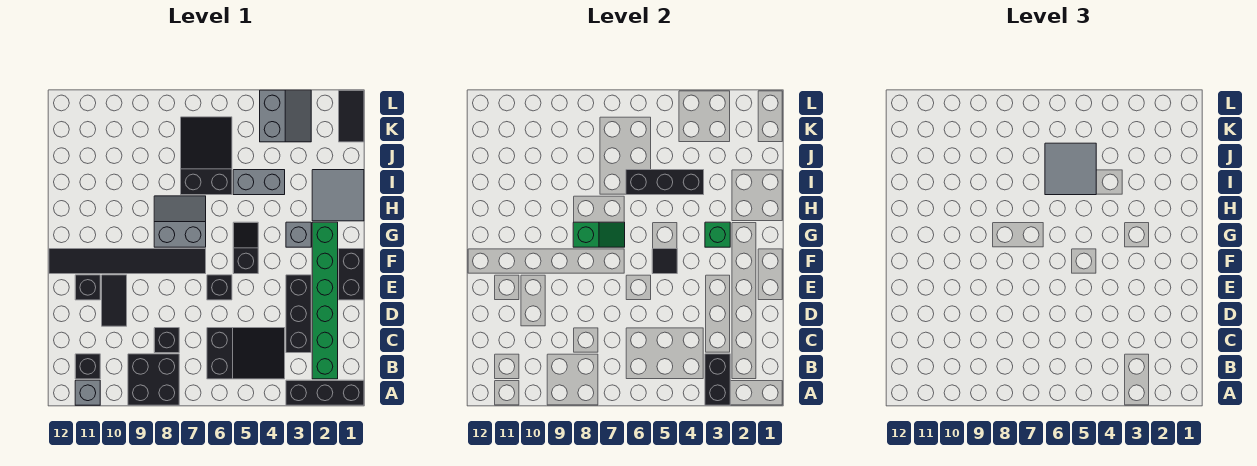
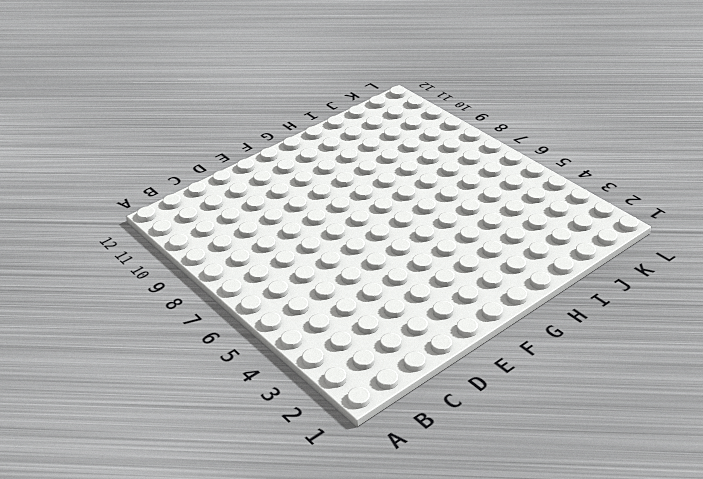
none -> black brick A1:A3 level 1
none -> black brick A8:B9 level 1
none -> grey brick A11 level 1

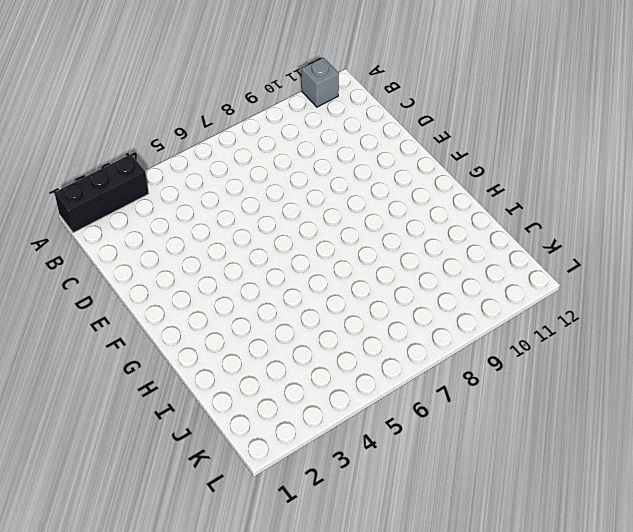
none -> black brick A8:B9 level 1
none -> green brick B2:G2 level 1
none -> black slope B4:C6 level 1 top 6

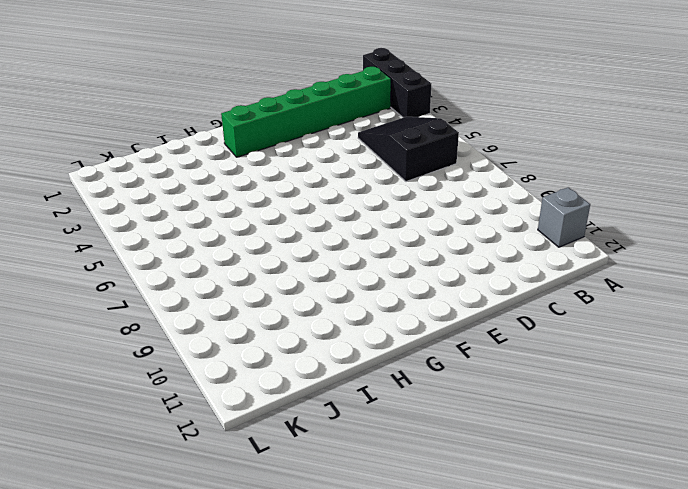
none -> black brick A8:B9 level 1
none -> black brick B11 level 1
none -> black brick C3:E3 level 1

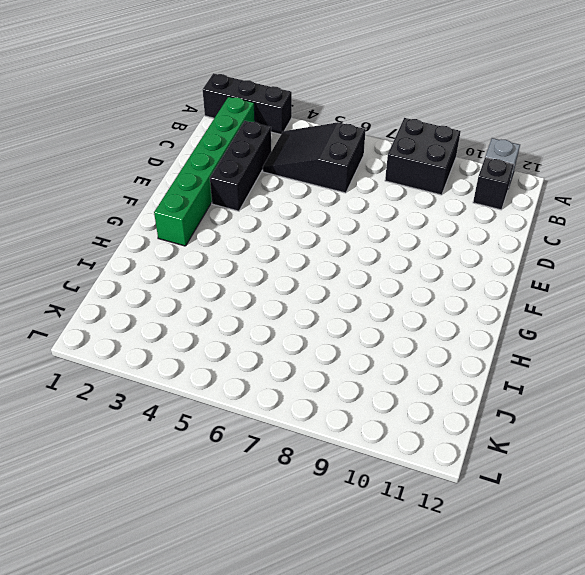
none -> black brick C8 level 1
none -> black tile D10:E10 level 1
none -> black brick E1:F1 level 1

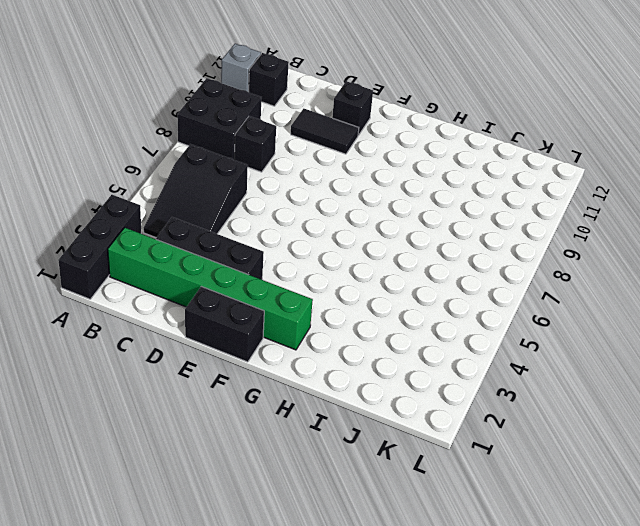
none -> black brick E6 level 1
none -> black slope F5:G5 level 1 top F
none -> black tile F7:F12 level 1

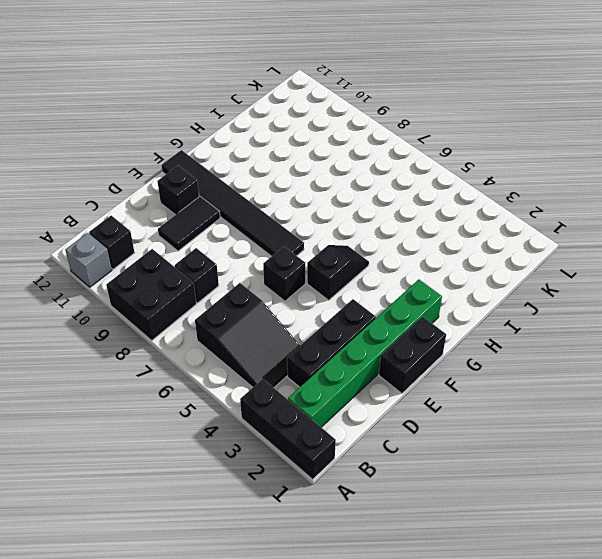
none -> grey brick G3 level 1
none -> grey slope G7:H8 level 1 top G
none -> grey tile H1:I2 level 1

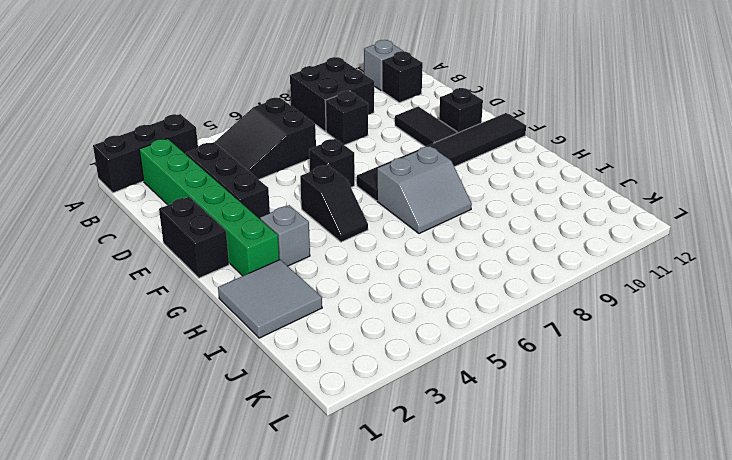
none -> grey brick I4:I5 level 1
none -> black slope I6:K7 level 1 top I
none -> black tile K1:L1 level 1

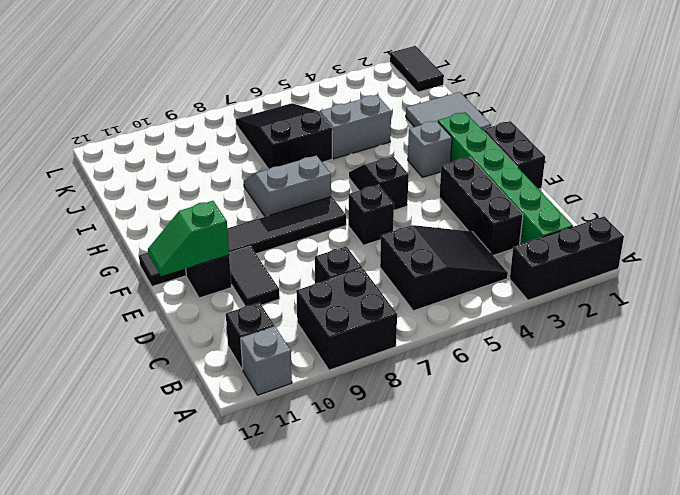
green slope E11:E12 level 2 top 11 -> green slope G7:G8 level 2 top 8
none -> grey slope K3:L4 level 1 top 4
none -> black brick A3:B3 level 2
none -> black tile F5 level 2

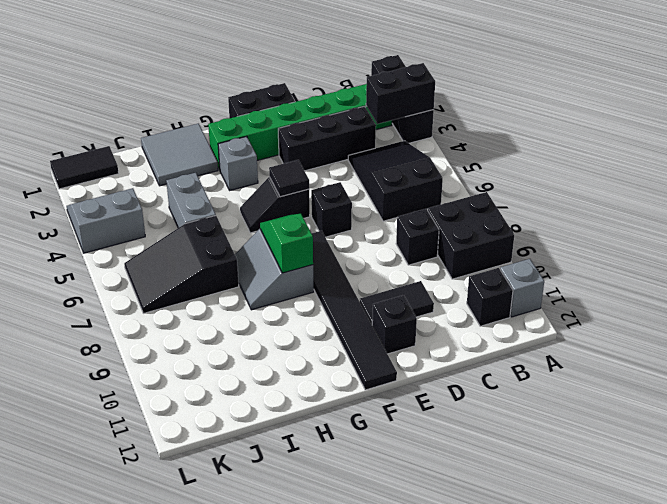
none -> green brick G3 level 2
none -> black brick I4:I6 level 2
none -> grey tile I5:J6 level 3

